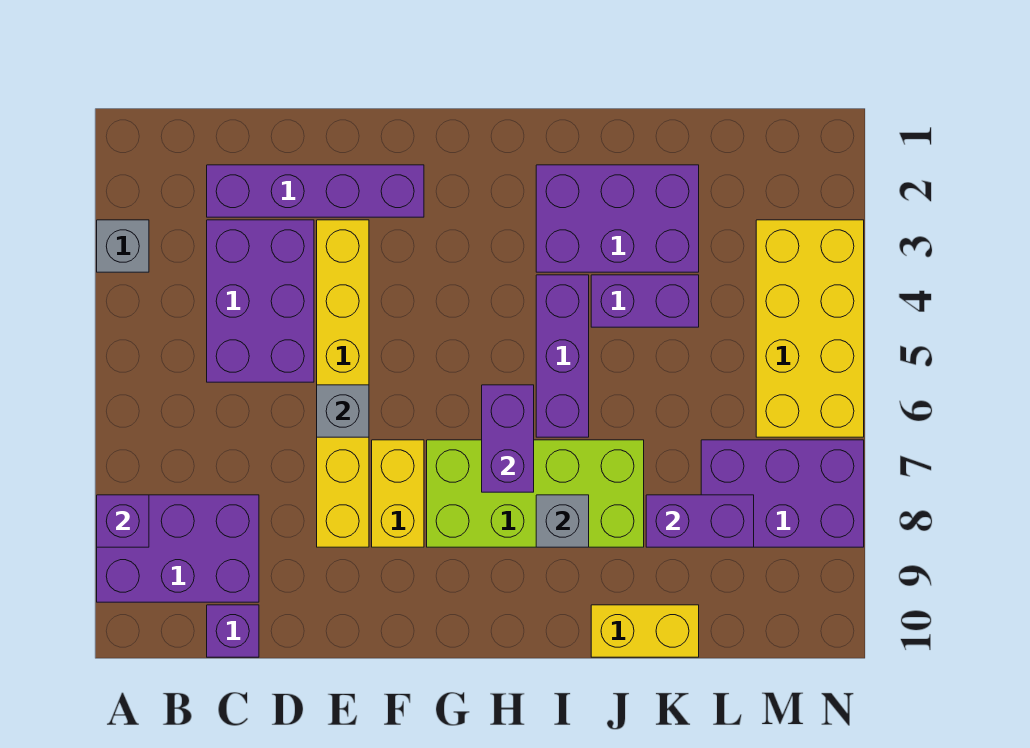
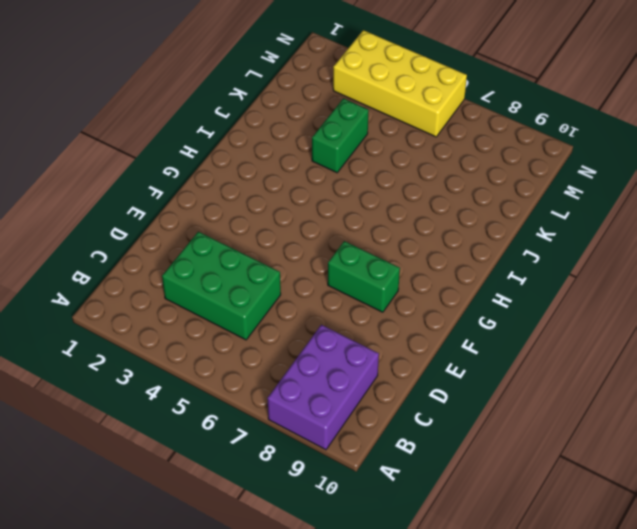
green brick C3:D5 level 1 -> purple brick C3:D5 level 1
green brick F7:F8 level 1 -> yellow brick F7:F8 level 1
green brick J4:K4 level 1 -> purple brick J4:K4 level 1
none -> grey brick A3 level 1
none -> purple brick C2:F2 level 1
none -> purple brick C10 level 1

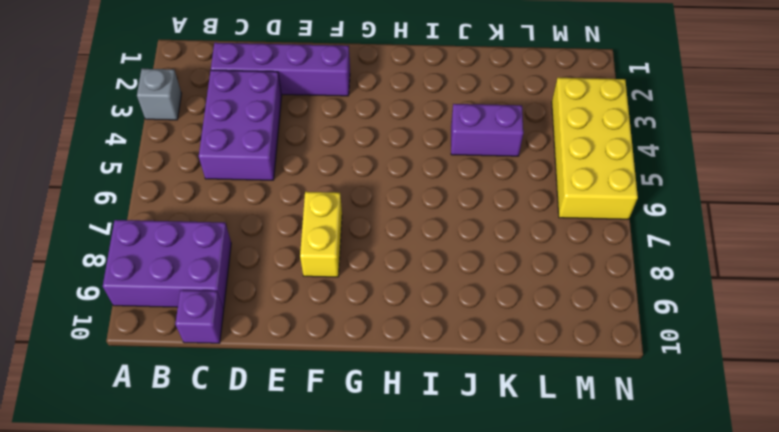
none -> yellow brick E3:E8 level 1
none -> lime brick G7:J8 level 1
none -> purple brick I2:K3 level 1

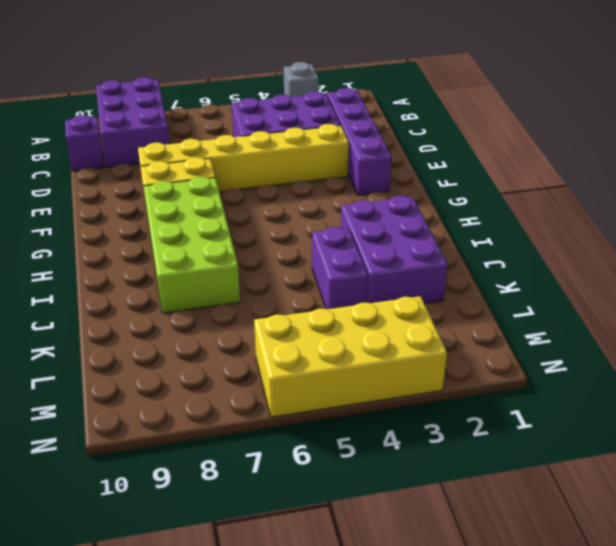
none -> purple brick I4:I6 level 1
none -> yellow brick J10:K10 level 1
none -> purple brick L7:N8 level 1

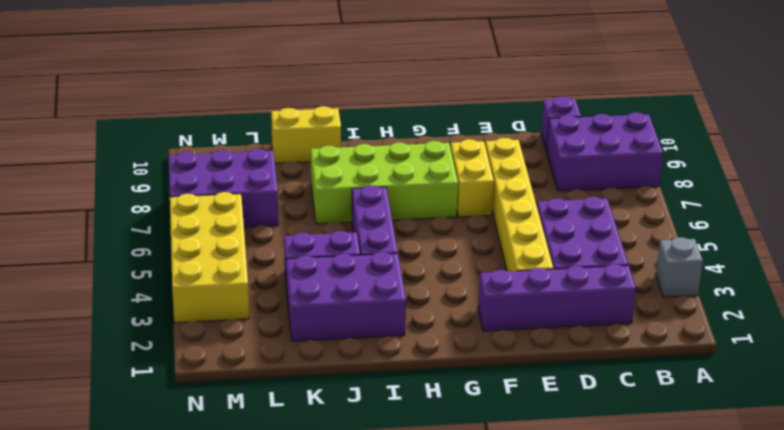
none -> purple brick A8 level 2
none -> grey brick E6 level 2
none -> purple brick H6:H7 level 2

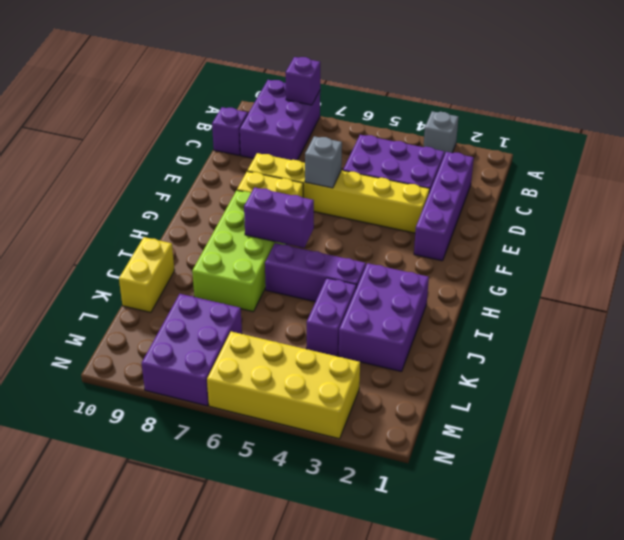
none -> grey brick I8 level 2
none -> purple brick K8:L8 level 2

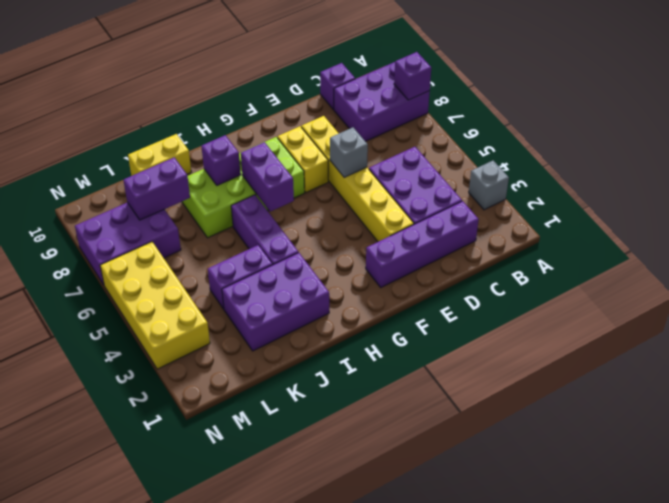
purple brick I8 level 2 -> grey brick I8 level 2

